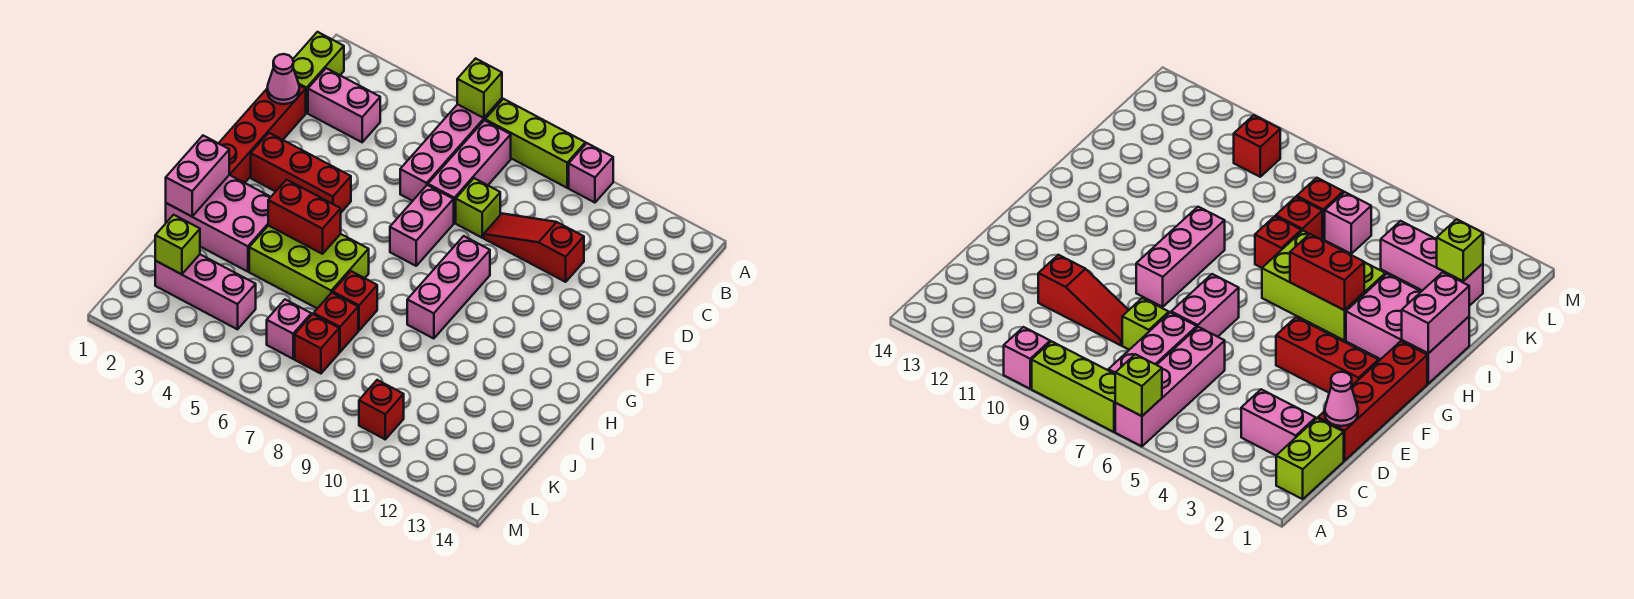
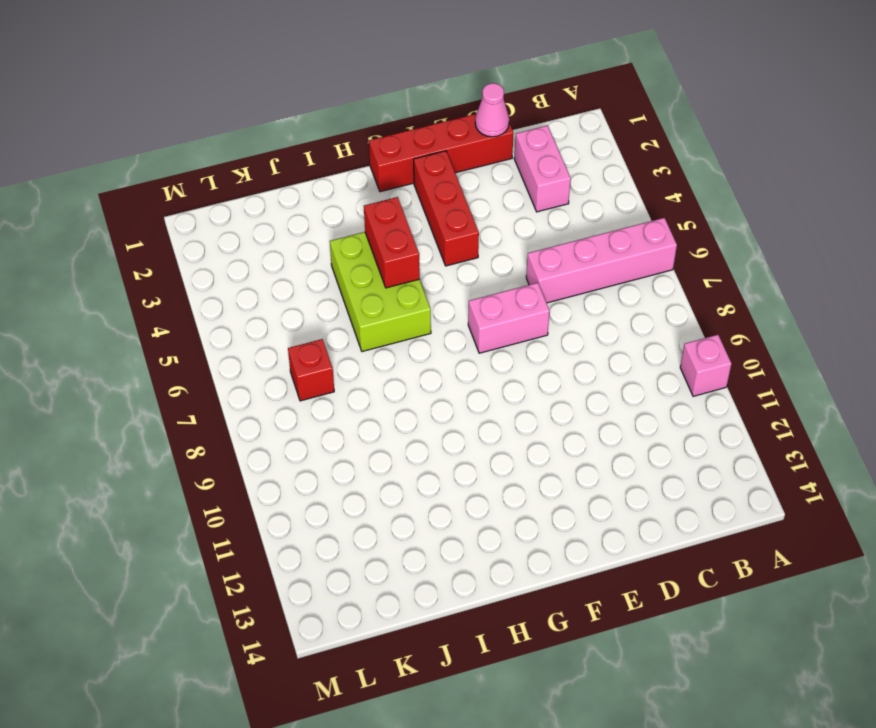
none -> lime brick A7:A9 level 1
none -> lime brick B1:C1 level 1
none -> pink brick B7:D7 level 1

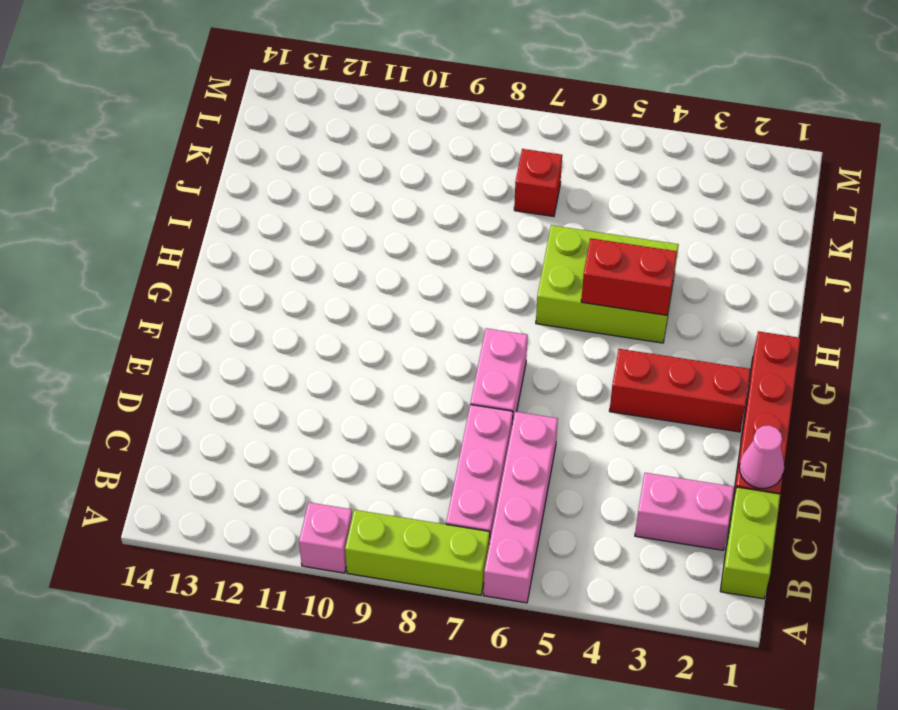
none -> lime brick D8 level 1
none -> red slope D9:D11 level 1 top 11
none -> pink brick F9:H9 level 1

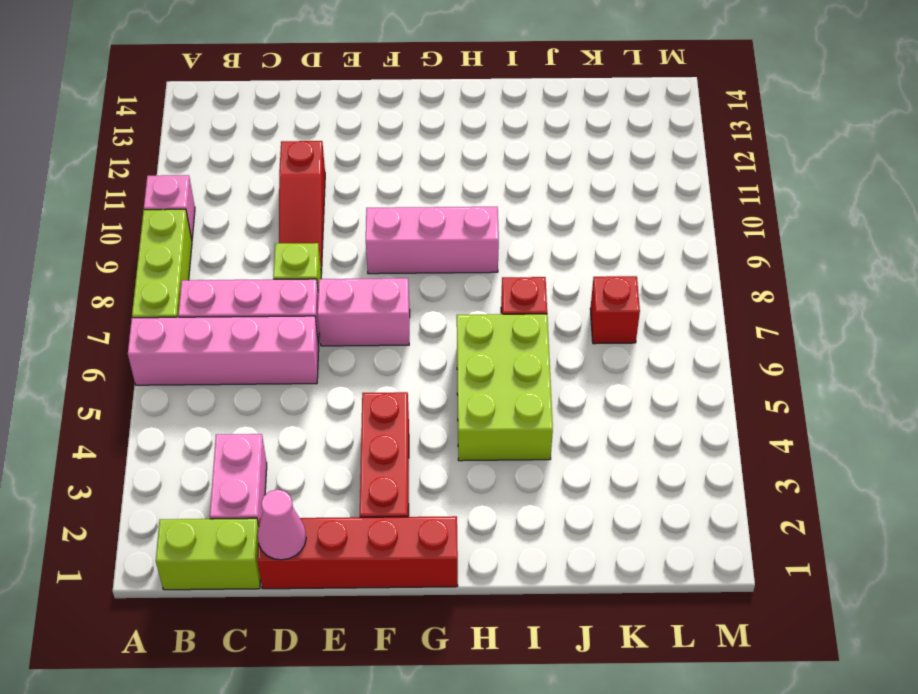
none -> pink brick H1:I3 level 1
none -> red brick J7 level 1
none -> pink brick K2:K4 level 1

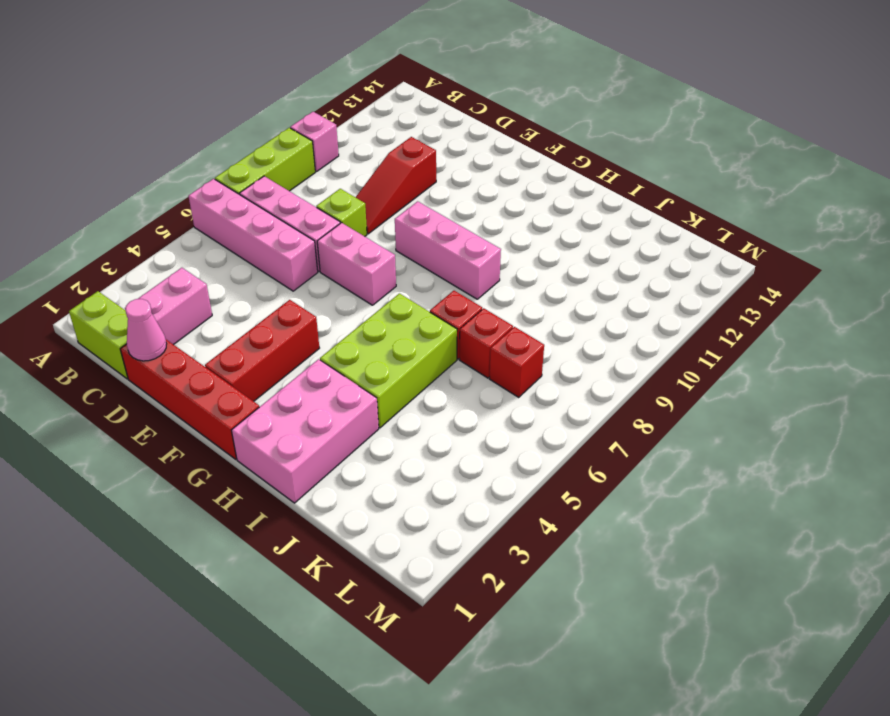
none -> pink brick K2:K4 level 1
none -> pink brick K6 level 1
none -> red brick L10 level 1

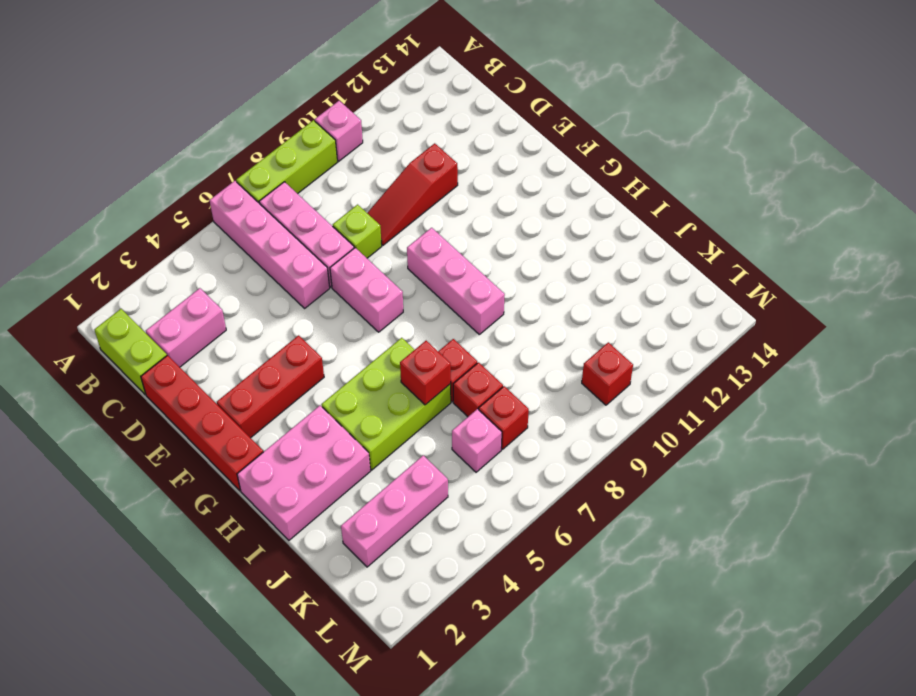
red brick I6 level 2 -> none
none -> lime brick A6 level 2
none -> pink cone D1 level 2
none -> pink brick H1:I1 level 2

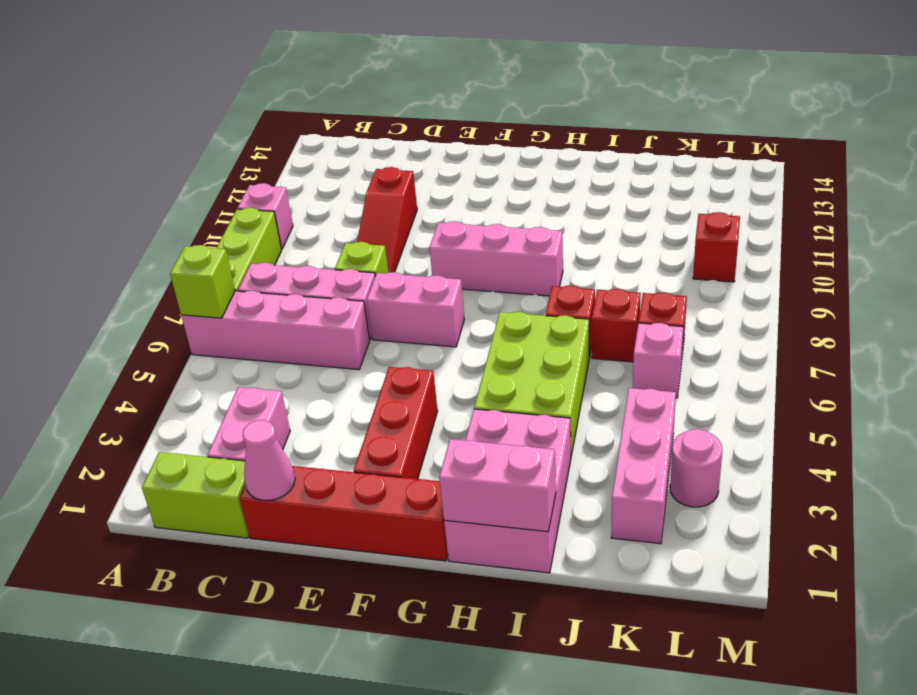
pink round brick L3 level 1 -> none
none -> red brick H4:H5 level 2
none -> lime brick K2 level 2

